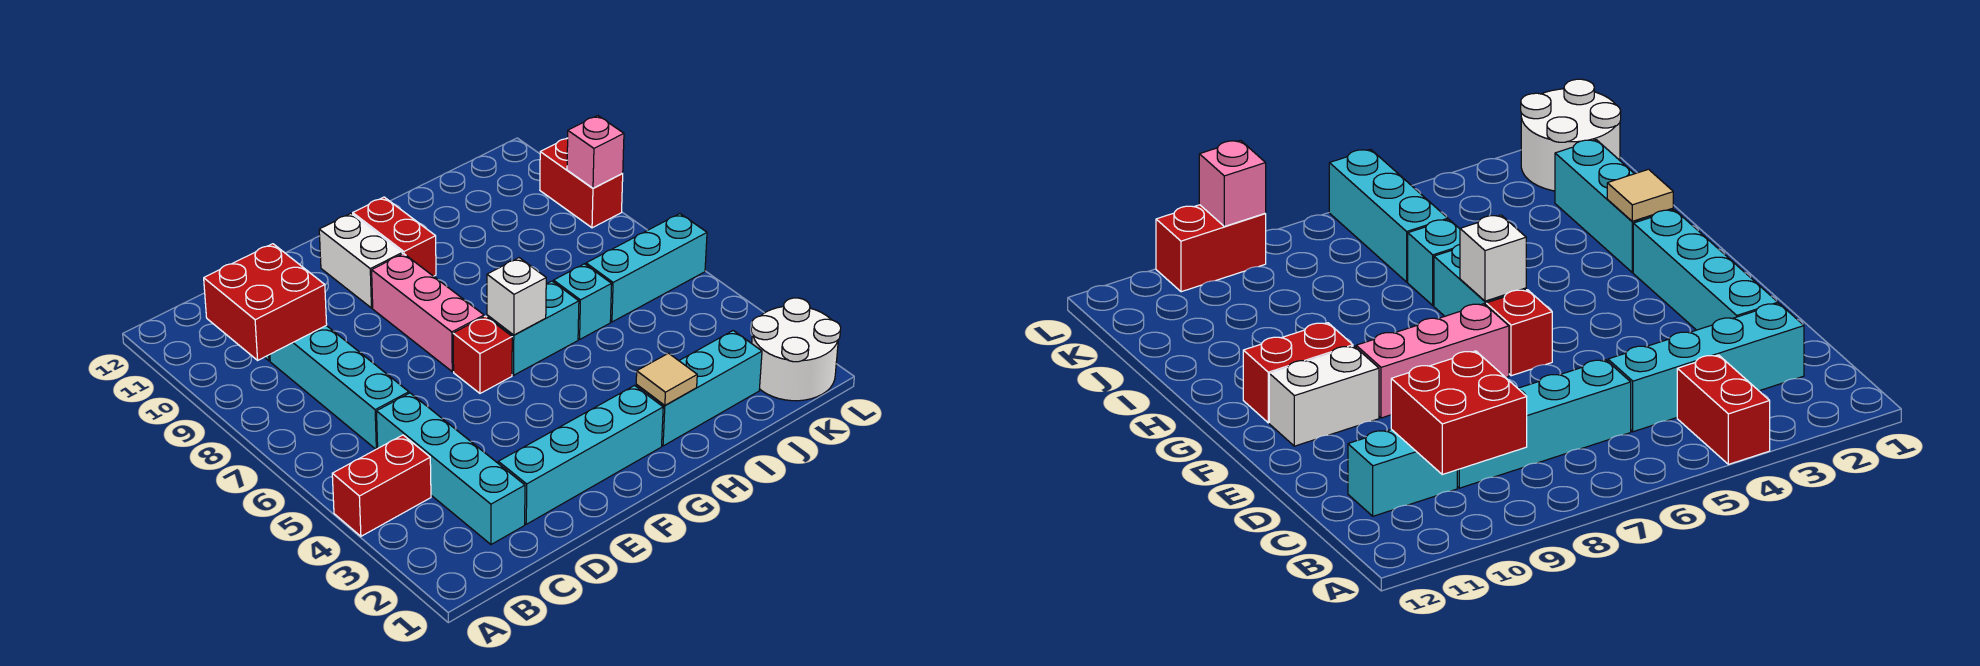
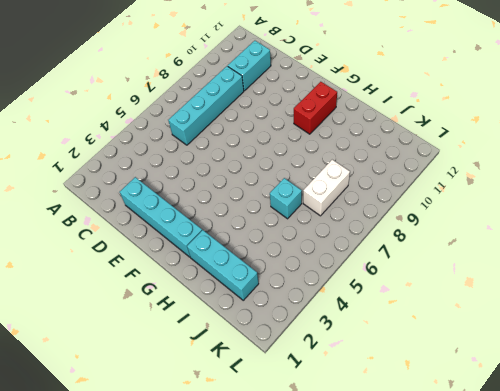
white brick J7:J8 level 1 -> white brick F10:F11 level 1
none -> red brick A4:B4 level 1
none -> cyan brick C2:C5 level 1
none -> red brick F6 level 1

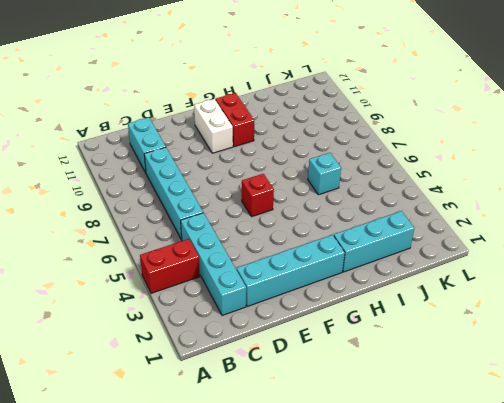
none -> pink brick F7:F9 level 1
none -> cyan brick G6:H6 level 1
none -> cyan brick J6:L6 level 1

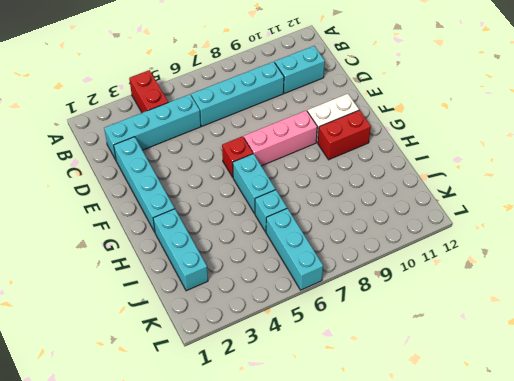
none -> white round brick K1:L2 level 1
none -> red brick L9:L10 level 1
none -> red brick B9:C10 level 2

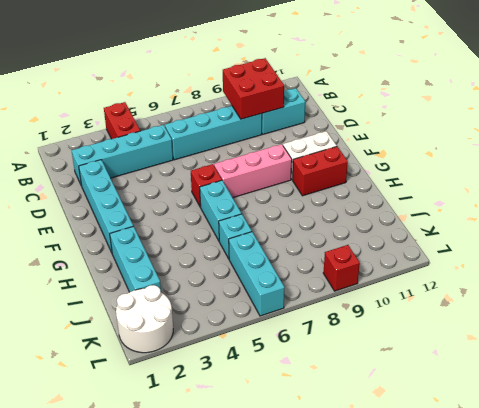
red brick L9 level 1 -> red brick L9:L10 level 1
none -> white brick G6 level 2
none -> tan tile H2 level 2
none -> pink brick L9 level 2

